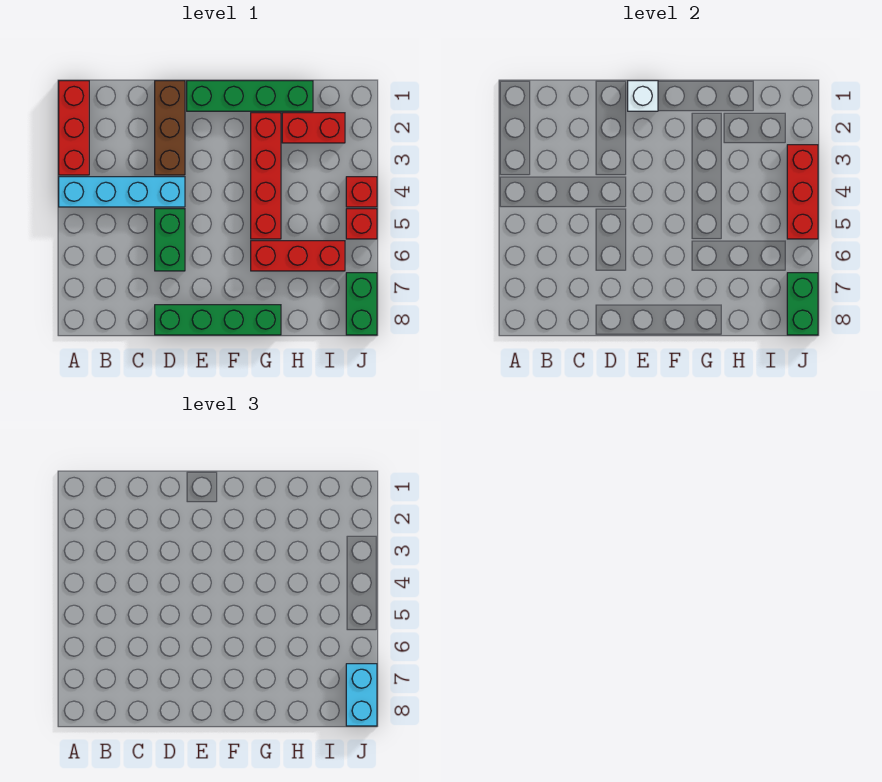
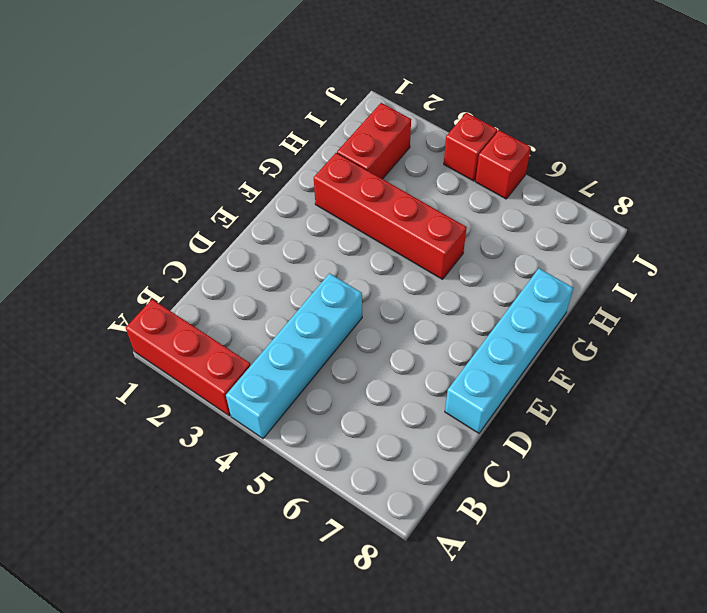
cyan brick D8:G8 level 1 -> green brick D8:G8 level 1
none -> brown brick D1:D3 level 1
none -> green brick D5:D6 level 1
none -> green brick E1:H1 level 1

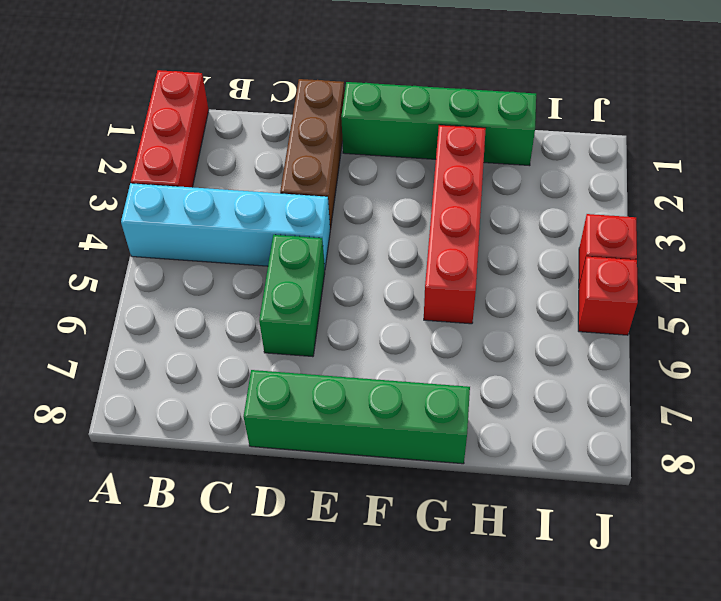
none -> red brick G6:I6 level 1
none -> red brick H2:I2 level 1
none -> green brick J7:J8 level 1

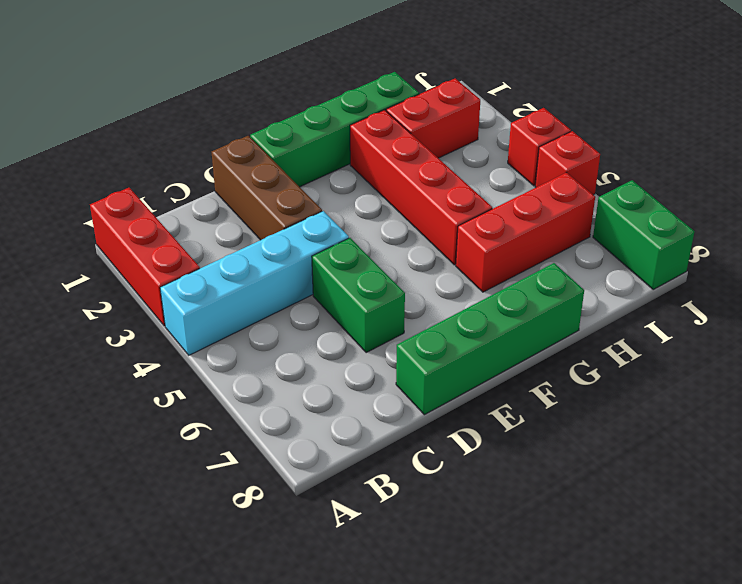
none -> white brick E1 level 2
none -> red brick J3:J5 level 2
none -> green brick J7:J8 level 2

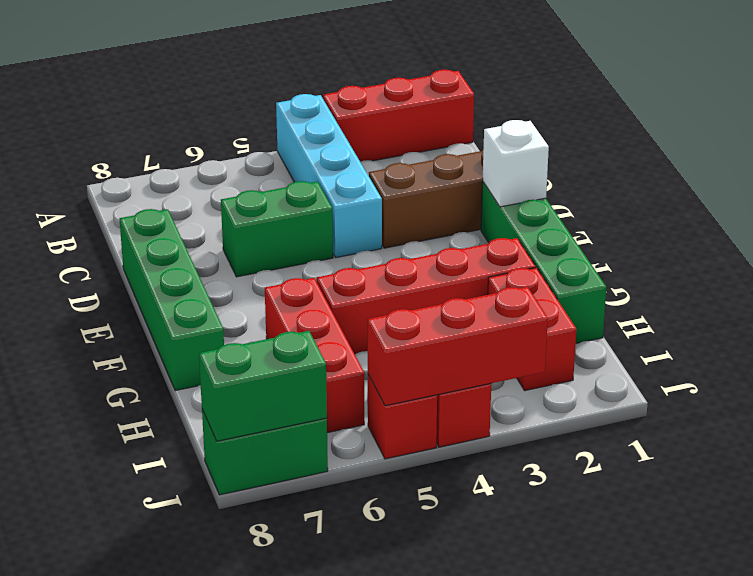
none -> cyan brick J7:J8 level 3

